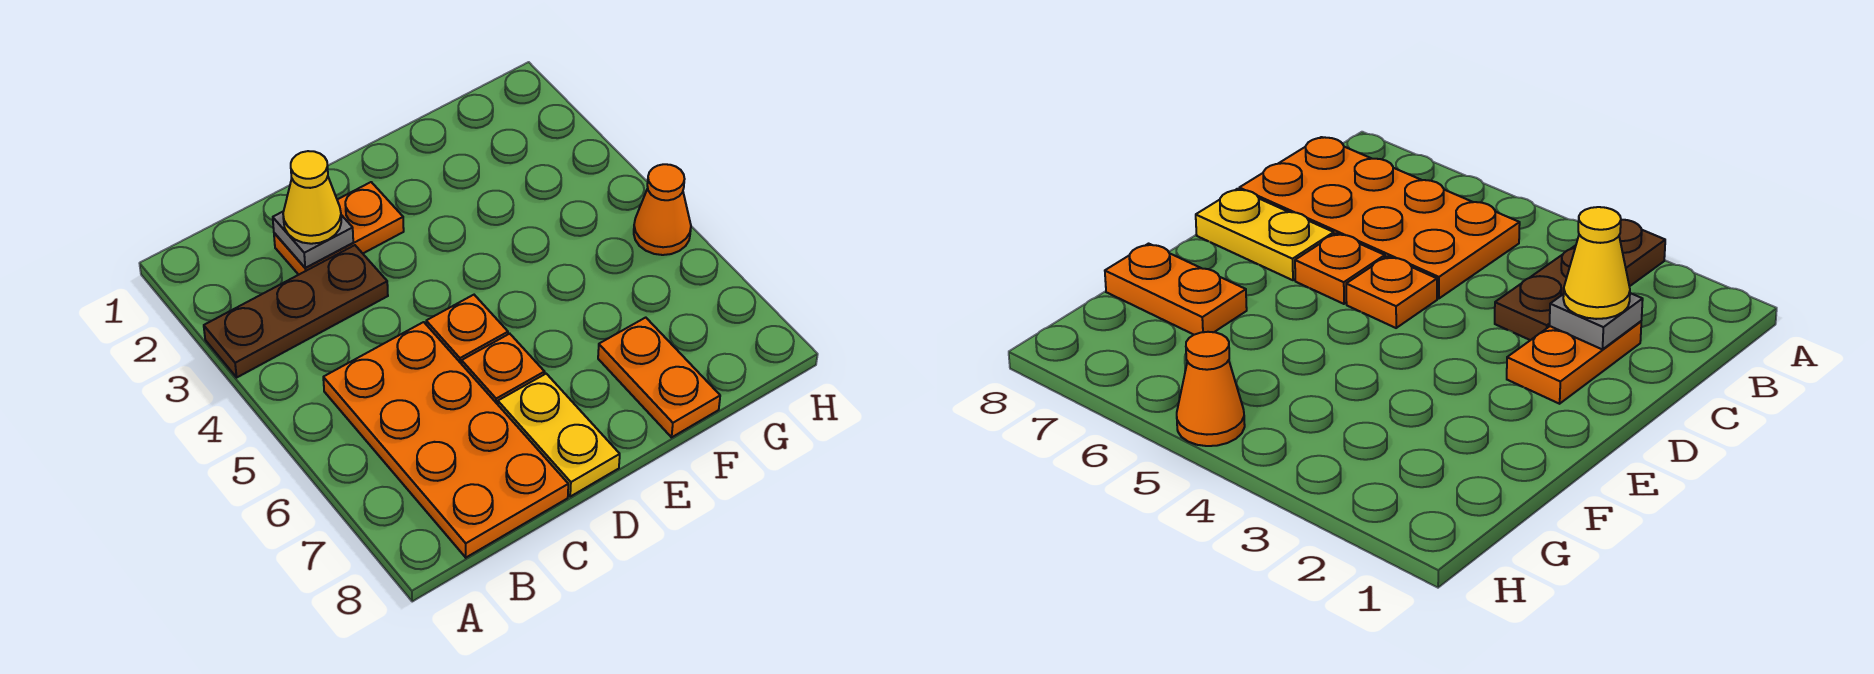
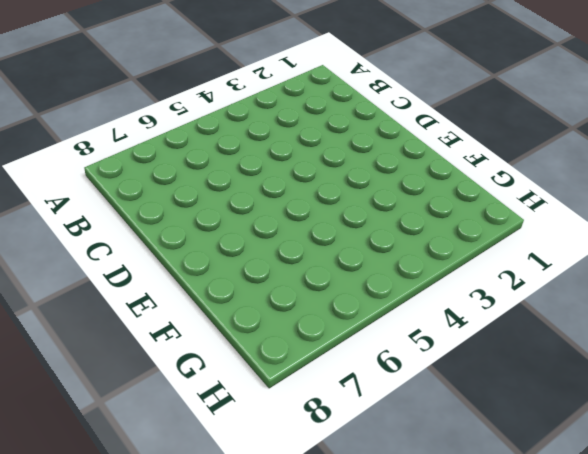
none -> brown plate A3:C3 level 1
none -> orange plate B5:C8 level 1

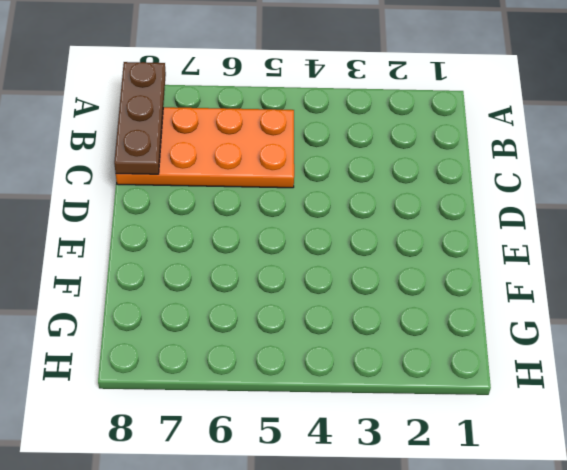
brown plate A8:C8 level 2 -> brown plate A3:C3 level 1
none -> orange plate C2:D2 level 1
none -> orange plate D5 level 1

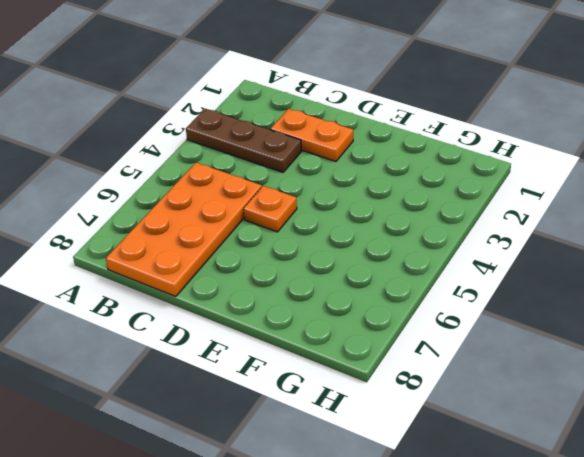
none -> orange plate D6 level 1
none -> yellow plate D7:D8 level 1

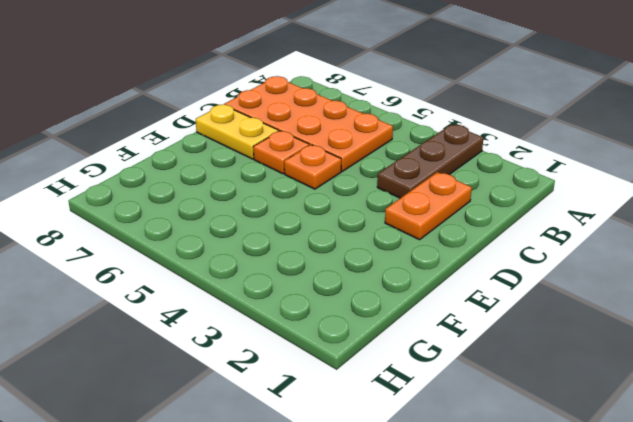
none -> orange plate F7:F8 level 1
none -> orange cone H5 level 1

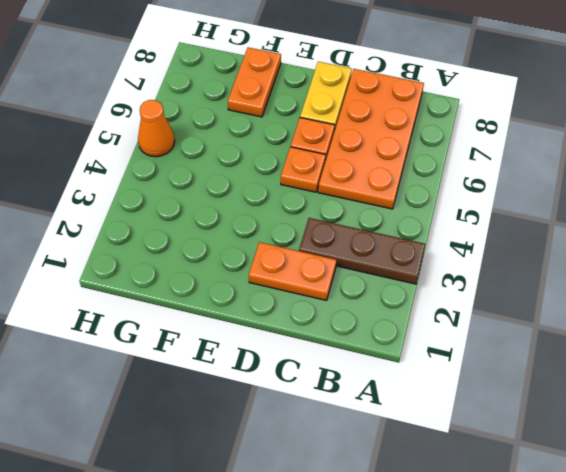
none -> grey plate C2 level 2
none -> yellow cone C2 level 3

